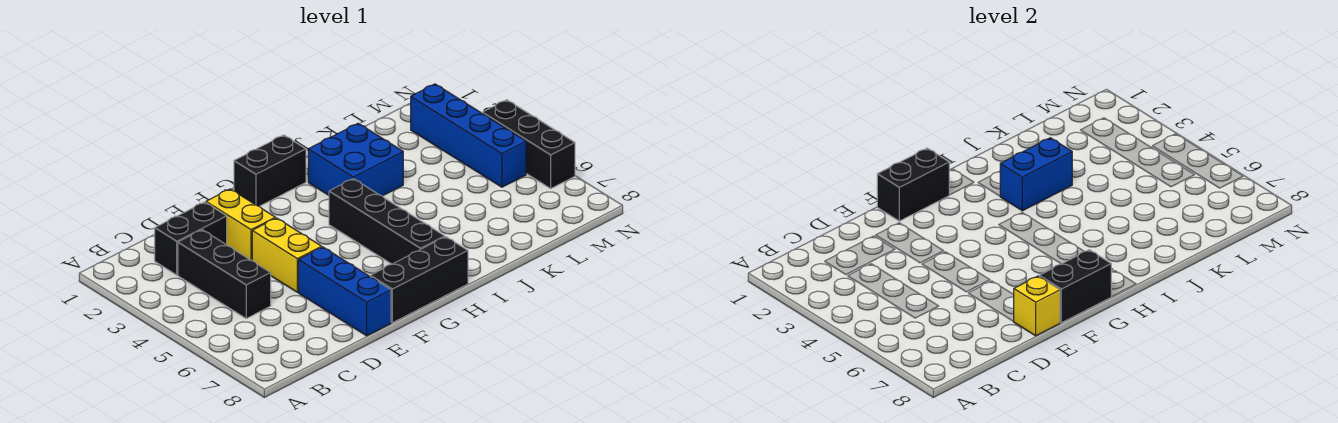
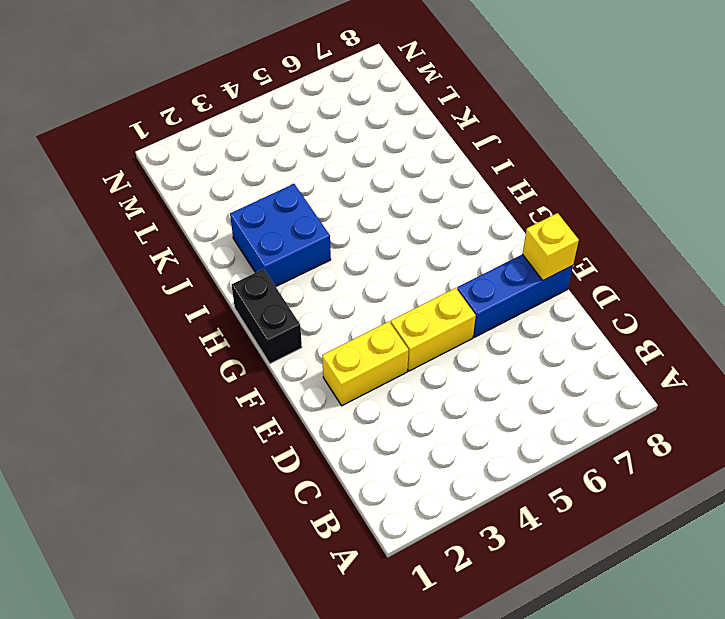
none -> black brick C2:D2 level 1
none -> black brick C3:C5 level 1
none -> black brick F8:H8 level 1

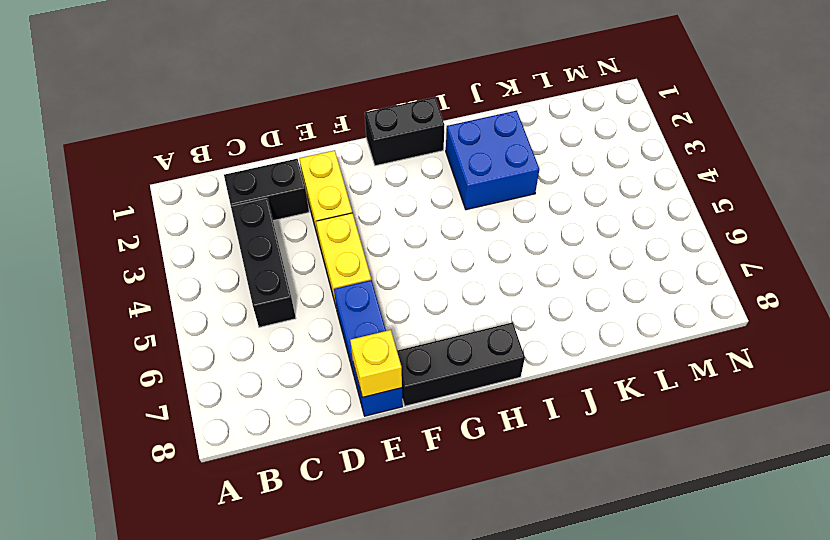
none -> black brick H4:H7 level 1
none -> blue brick M2:M5 level 1
none -> black brick N4:N6 level 1

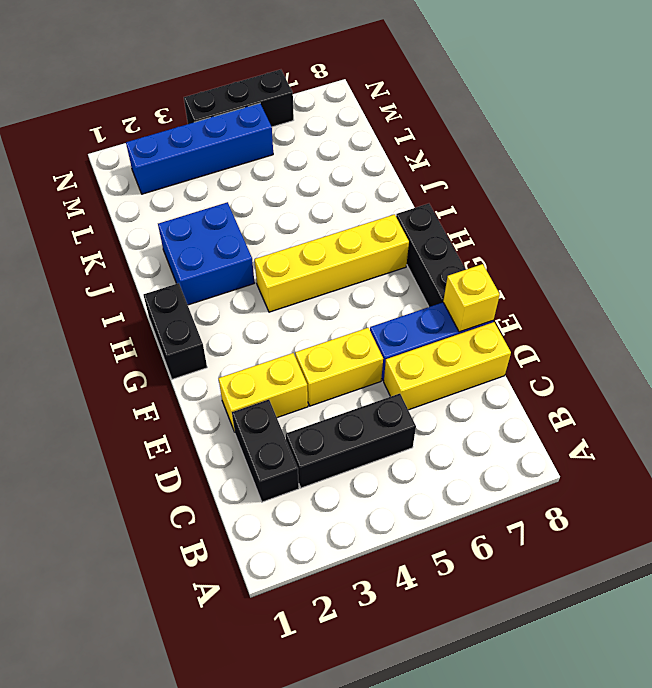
yellow brick D6:D8 level 1 -> none
yellow brick H4:H7 level 1 -> black brick H4:H7 level 1
none -> black brick F1:G1 level 2
none -> black brick F8:G8 level 2
none -> blue brick I3:J3 level 2

